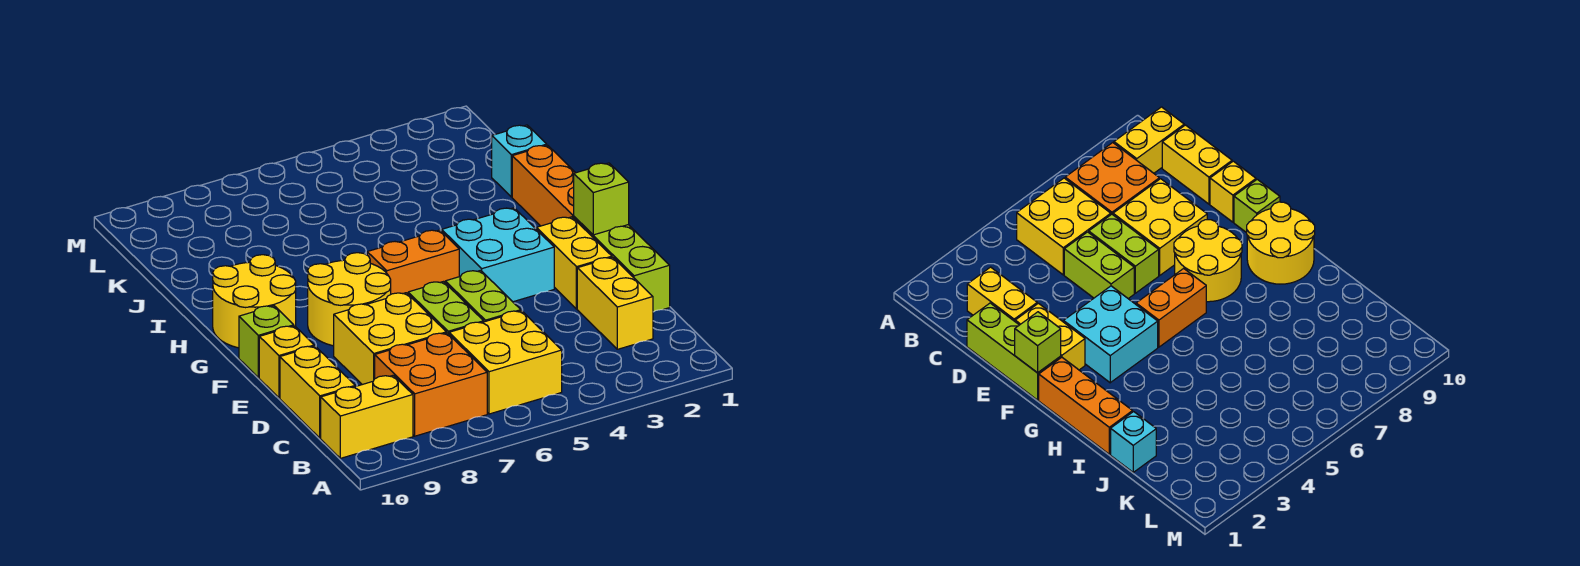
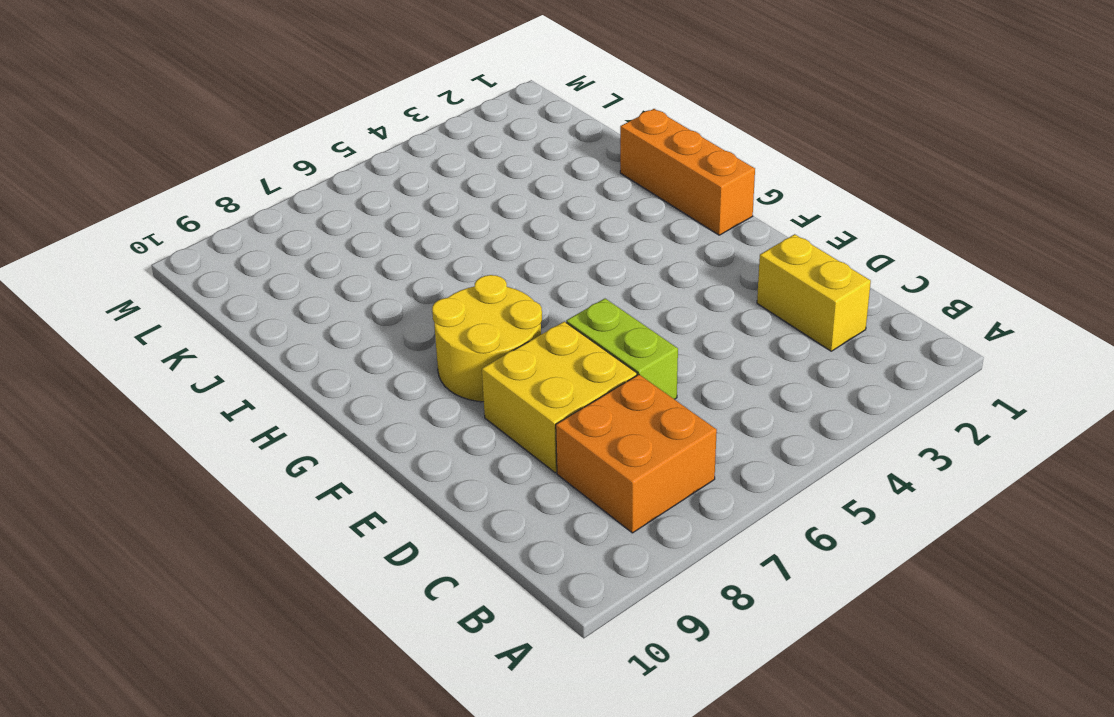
none -> yellow brick B5:C6 level 1
none -> yellow brick B9:B10 level 1
none -> yellow brick C10:D10 level 1

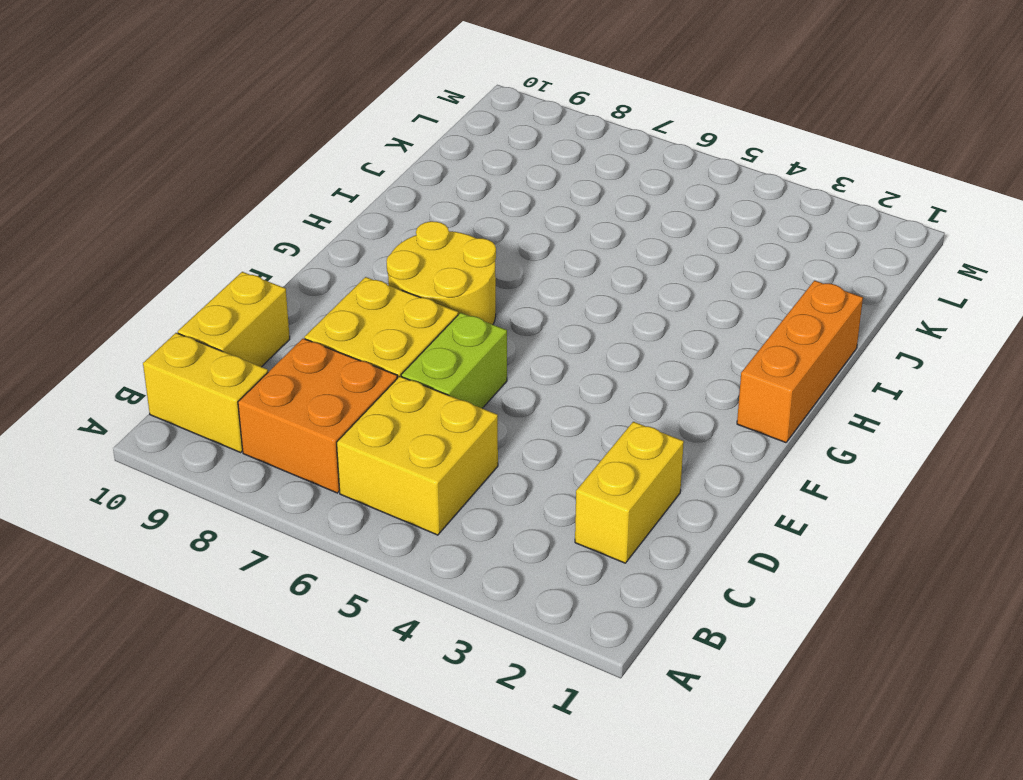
none -> lime brick D1:F1 level 1
none -> lime brick D5:E5 level 1
none -> yellow brick E2:F2 level 1

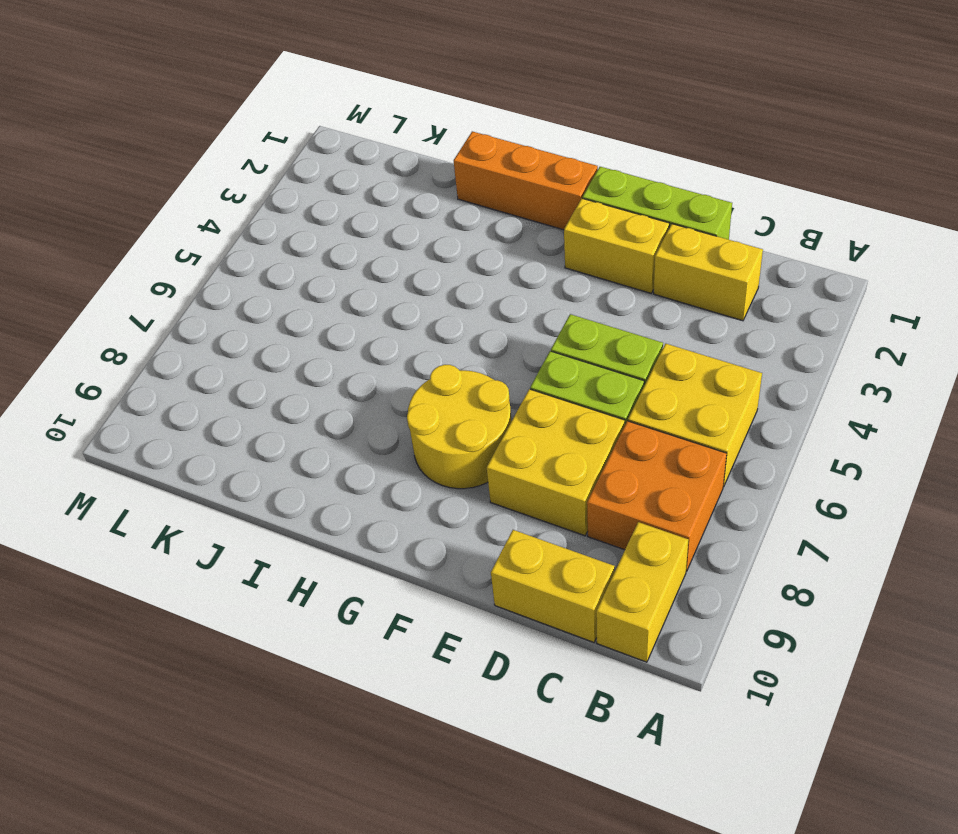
none -> yellow brick E10 level 1
none -> cyan brick F3:G4 level 1
none -> lime brick F10 level 1

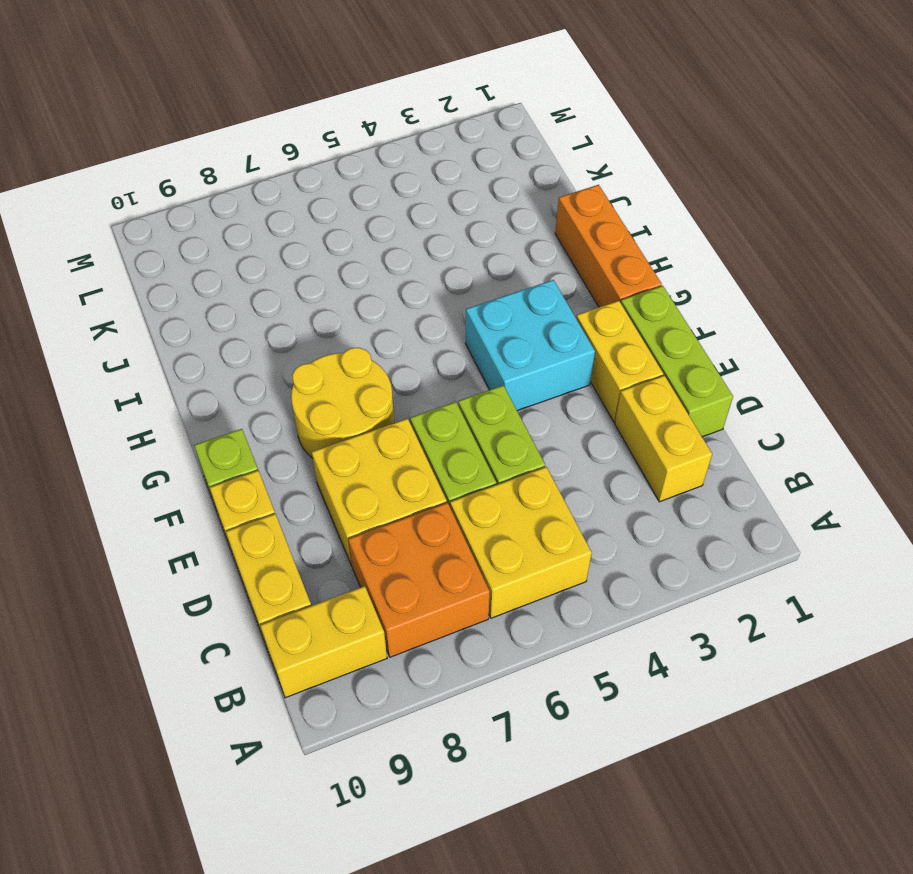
none -> orange brick G5:G6 level 1
none -> yellow round brick G9:H10 level 1
none -> cyan brick J1 level 1

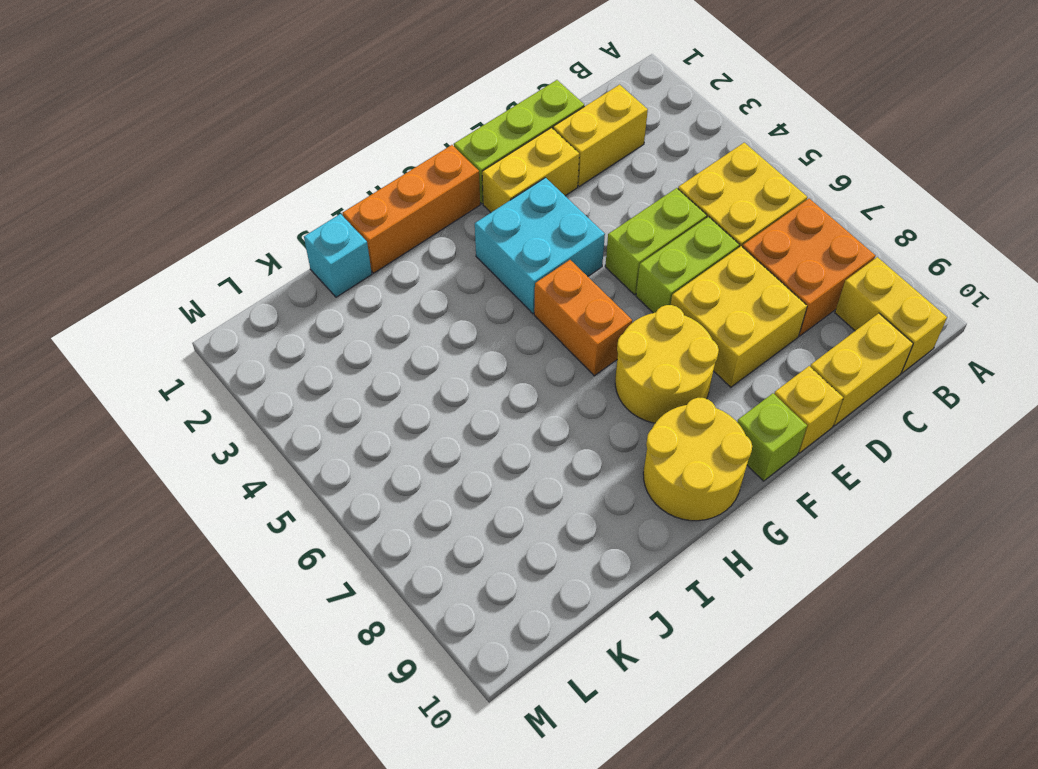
none -> lime brick F1 level 2

